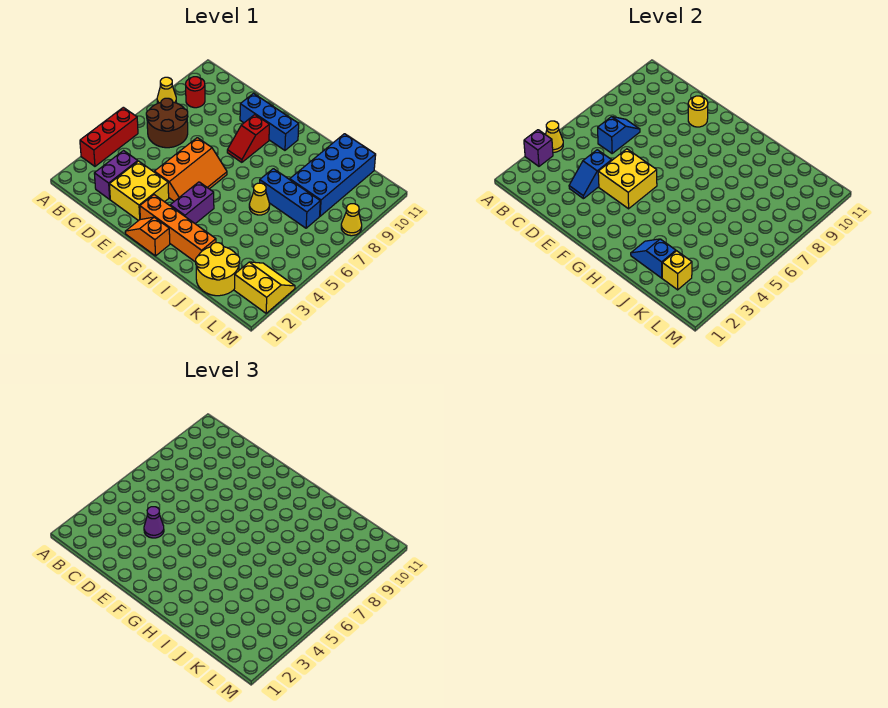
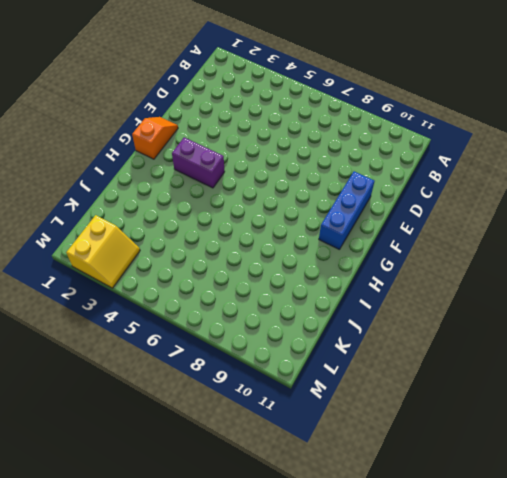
none -> red brick A3:A5 level 1
none -> yellow cone A8 level 1
none -> brown round brick B6:C7 level 1

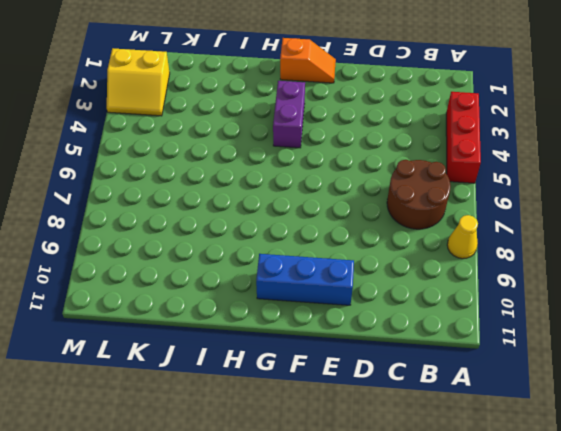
none -> red round brick B9 level 1
none -> purple brick C2:C3 level 1
none -> yellow brick D2:E3 level 1

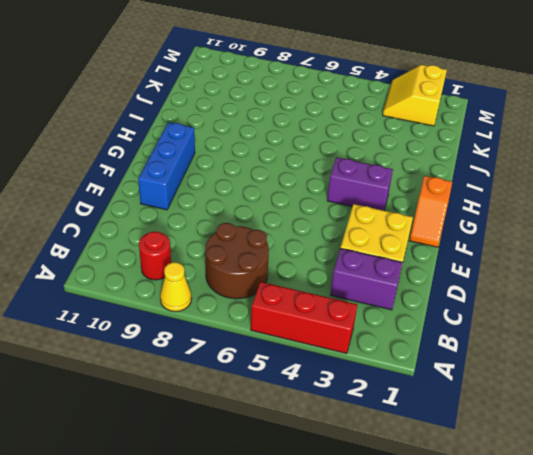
none -> orange slope E4:F6 level 1 top E
none -> orange brick F2:I2 level 1
none -> red slope F8:F9 level 1 top 9

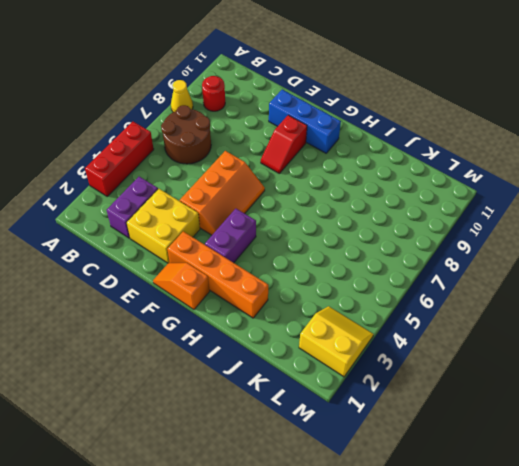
none -> yellow cone I6 level 1
none -> blue brick I7:K7 level 1
none -> yellow round brick J1:K2 level 1

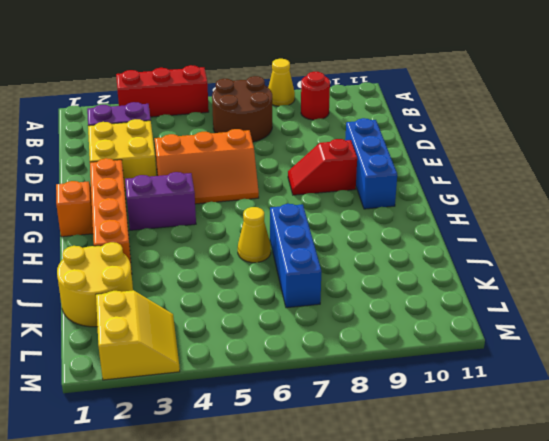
none -> blue brick J8:K11 level 1
none -> yellow cone M8 level 1
none -> purple brick A3 level 2

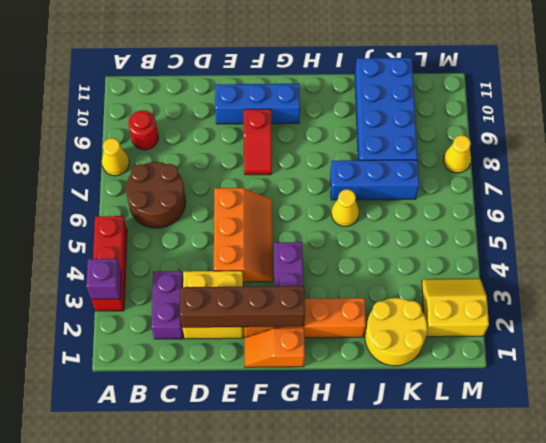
brown brick D2:G2 level 2 -> none
none -> yellow cone A4 level 2
none -> blue slope C6:C7 level 2 top 6
none -> blue slope D3:D4 level 2 top 4

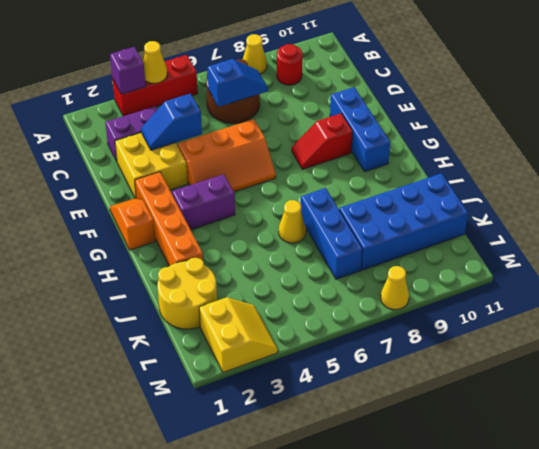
none -> yellow brick E4:F5 level 2
none -> yellow round brick E10 level 2
none -> blue slope I2:J2 level 2 top J

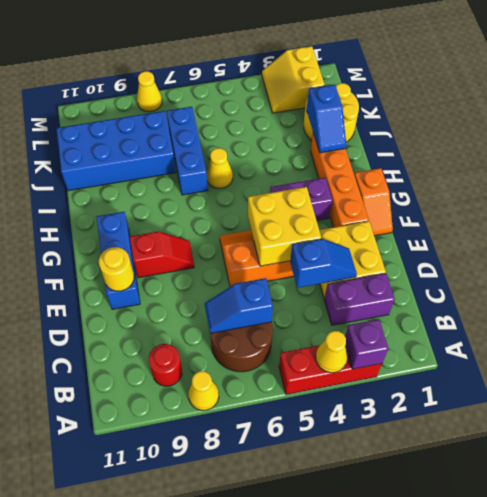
none -> yellow brick K2 level 2
none -> purple cone D4 level 3

